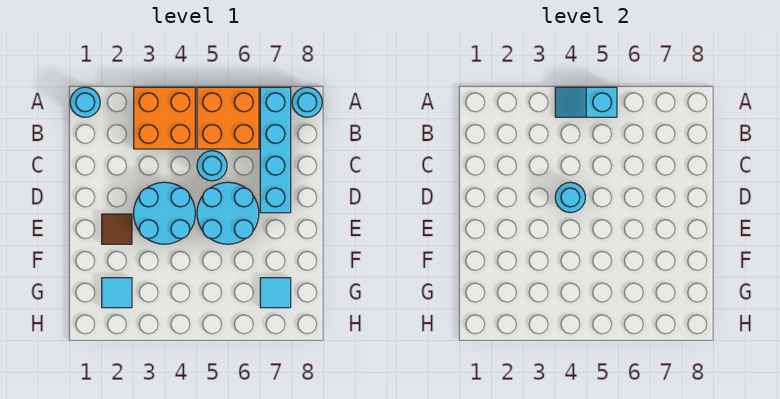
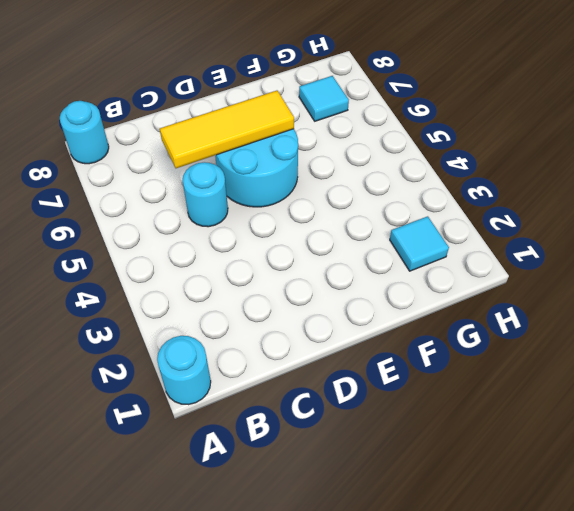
yellow tile C6:E6 level 2 -> none
none -> orange brick A3:B4 level 1
none -> orange brick A5:B6 level 1
none -> cyan brick A7:D7 level 1

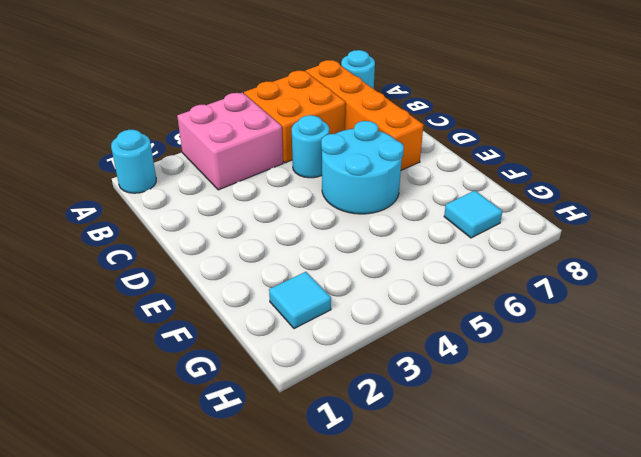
pink brick A3:B4 level 1 -> orange brick A3:B4 level 1
orange brick A7:D7 level 1 -> cyan brick A7:D7 level 1
none -> cyan round brick D3:E4 level 1
none -> brown tile E2 level 1
none -> cyan slope A4:A5 level 2 top 5

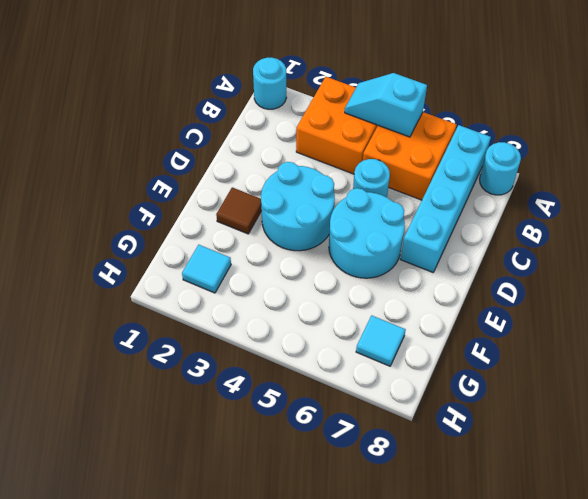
none -> cyan round brick D4 level 2

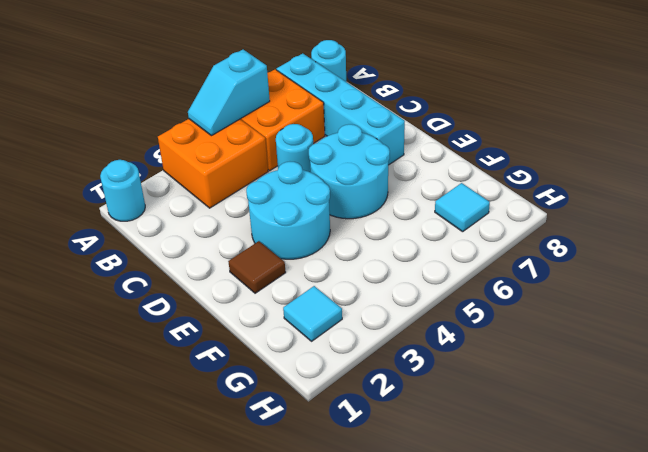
none -> cyan round brick D4 level 2

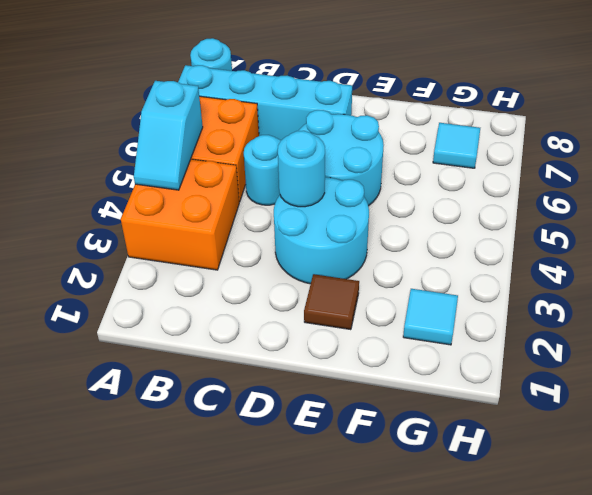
none -> cyan round brick A1 level 1

